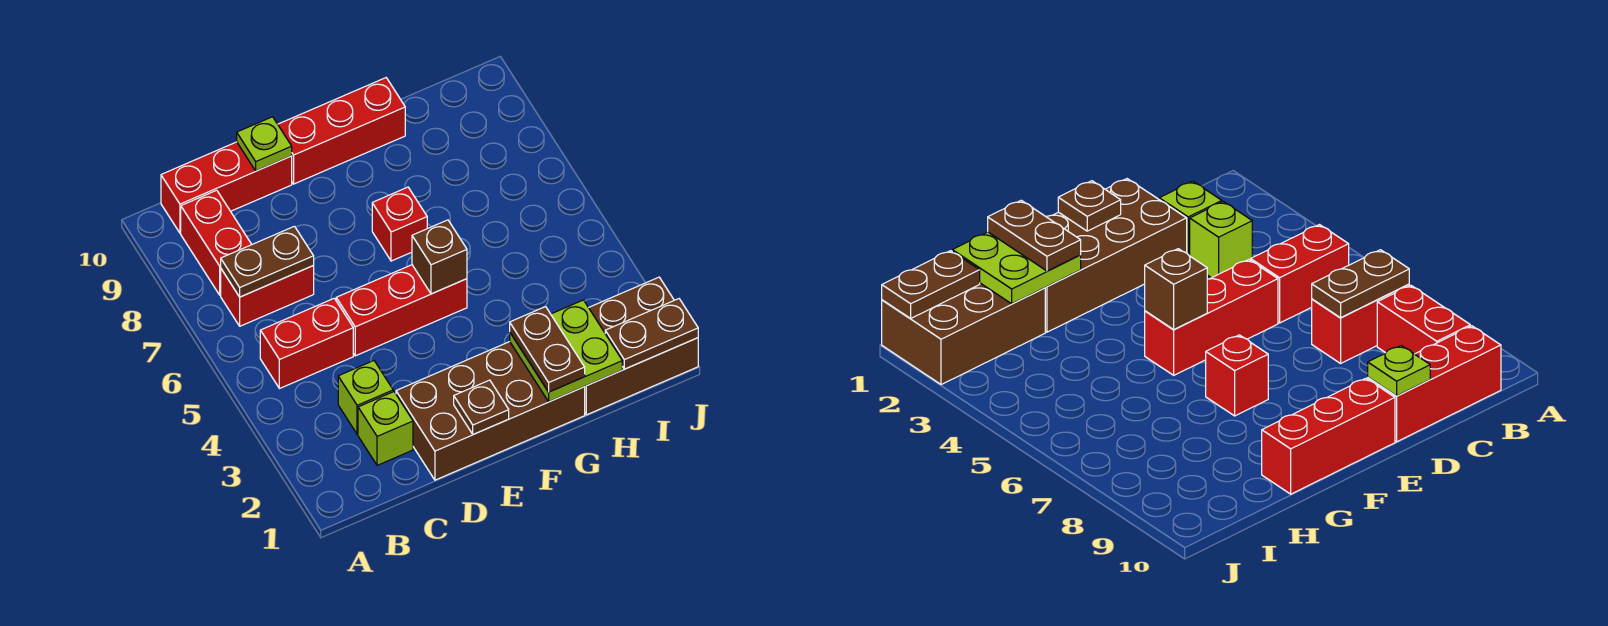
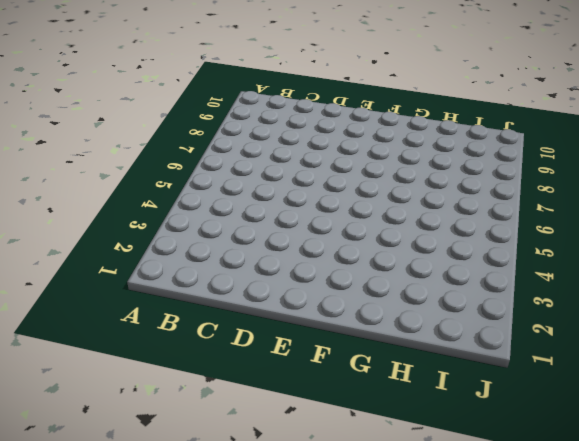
none -> red brick B5:C5 level 1
none -> red brick B7:C7 level 1
none -> red brick B8:B9 level 1

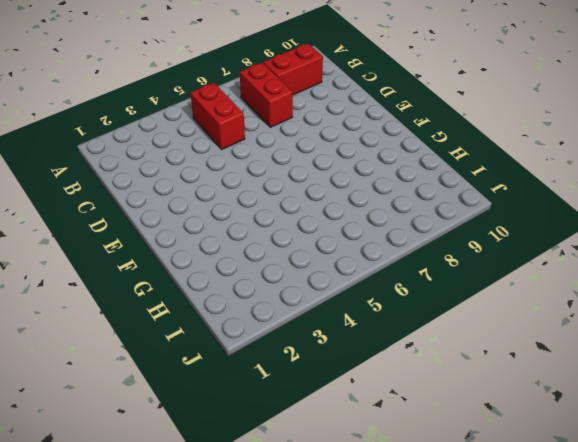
none -> red brick B10:D10 level 1
none -> lime brick C2 level 1
none -> lime brick C3 level 1

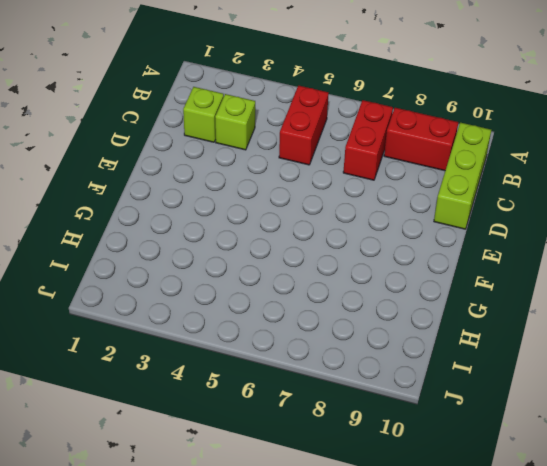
lime brick B10:D10 level 1 -> red brick B10:D10 level 1
none -> brown brick D1:G2 level 1
none -> red brick D5:F5 level 1
none -> red brick E10:G10 level 1

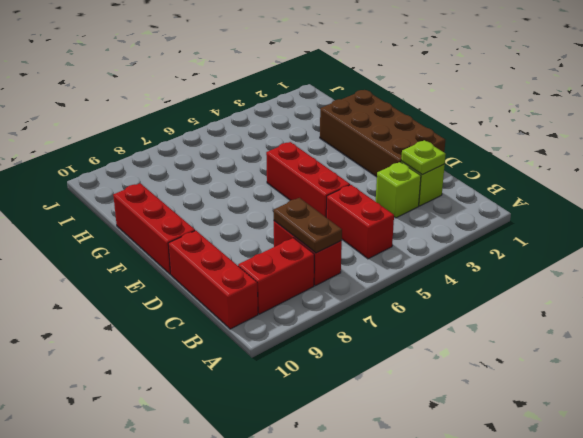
lime plate C2 level 2 -> lime plate D10 level 2
none -> red brick F7 level 1
none -> brown brick H1:J2 level 1
none -> brown plate E1 level 2

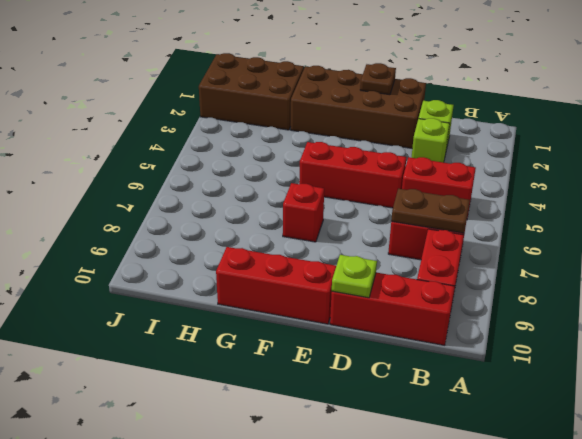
none -> brown brick F5 level 2
none -> lime plate G1:H2 level 2
none -> brown plate I1:J1 level 2

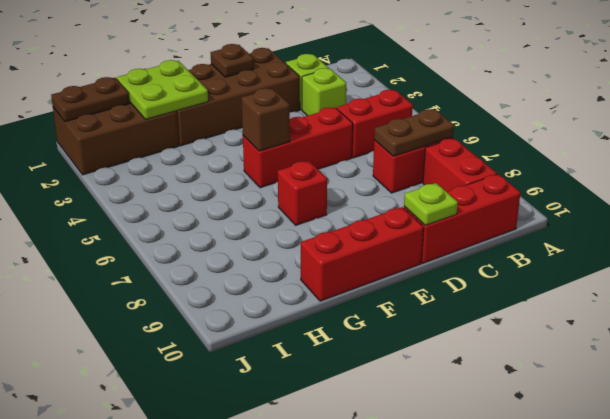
none -> brown plate G1:G2 level 3

